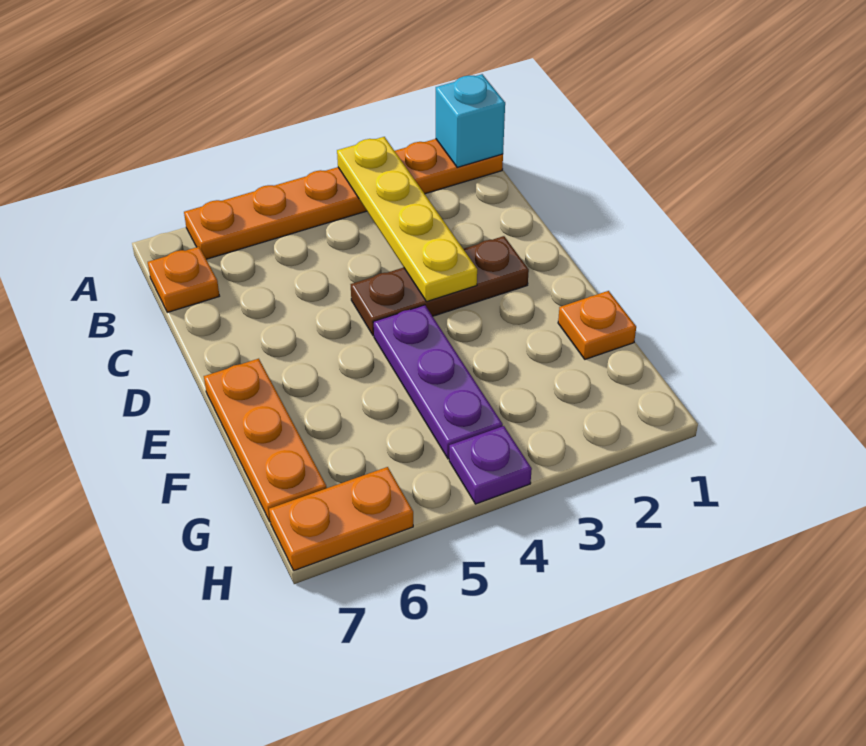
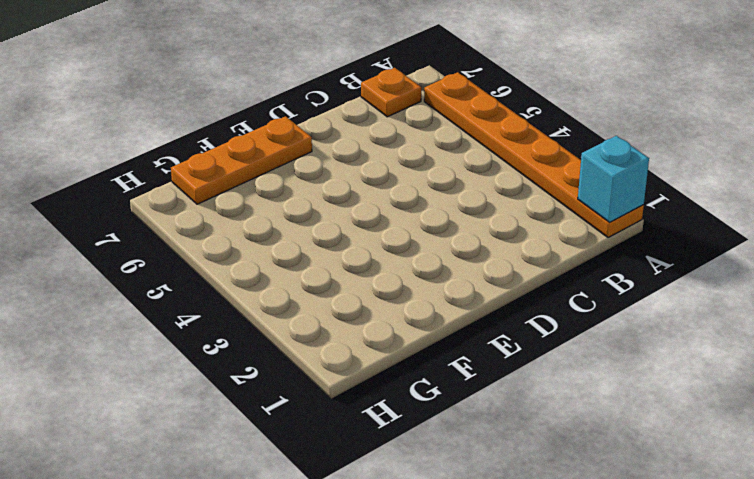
none -> brown plate D2:D4 level 1
none -> purple plate E4:G4 level 1

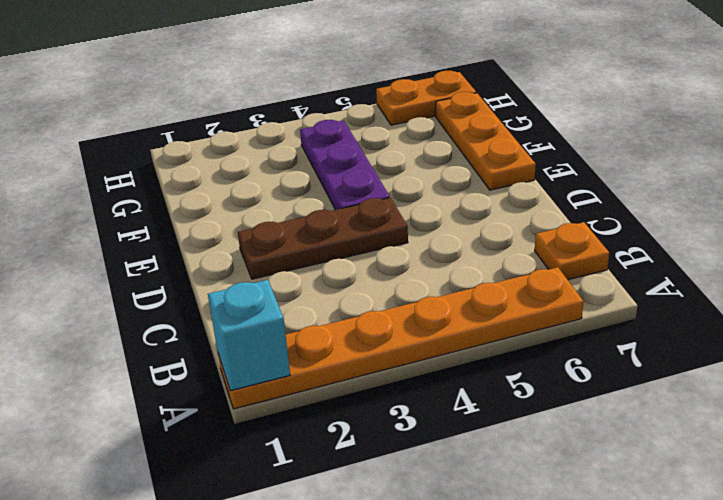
none -> orange plate F1 level 1
none -> purple plate H4 level 1

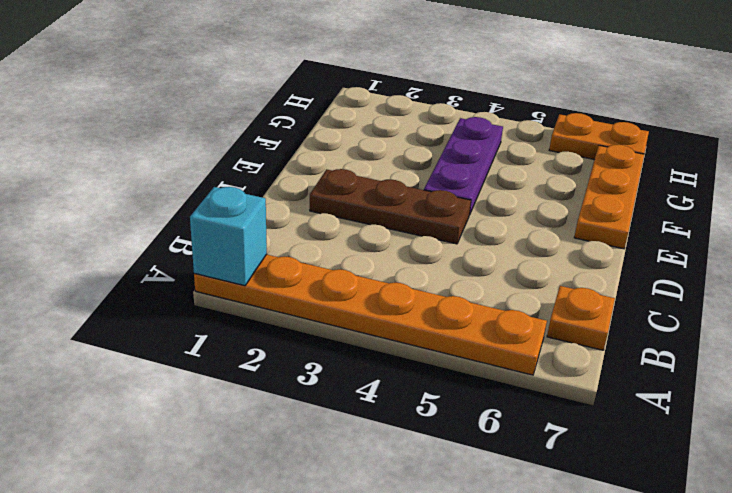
none -> orange plate F1 level 1
none -> purple plate H4 level 1

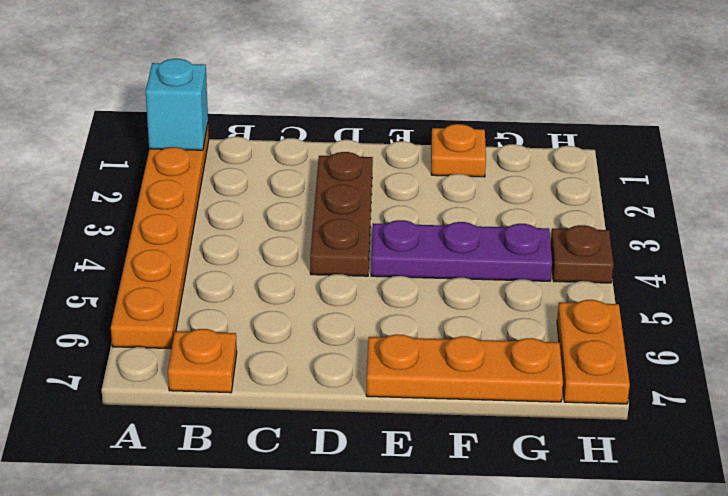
brown plate H4 level 1 -> purple plate H4 level 1
none -> yellow plate A3:D3 level 2

